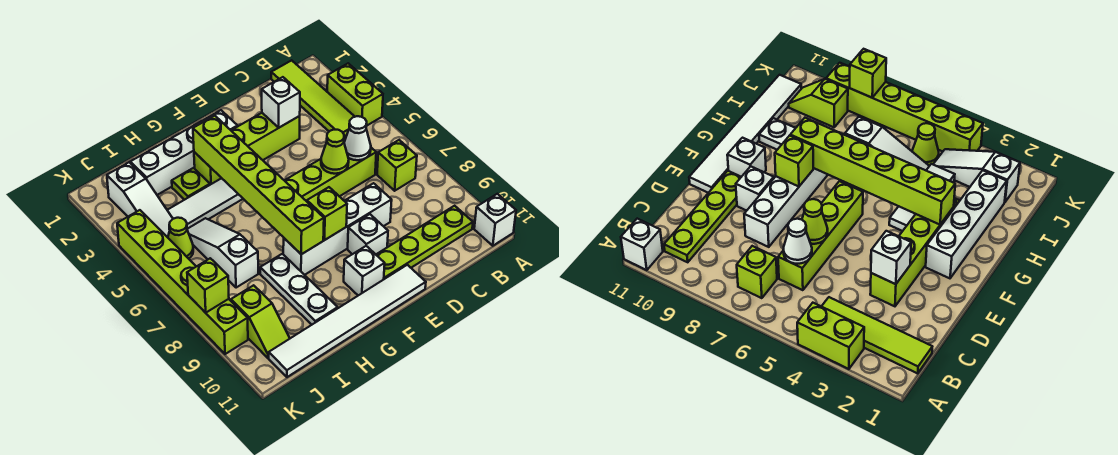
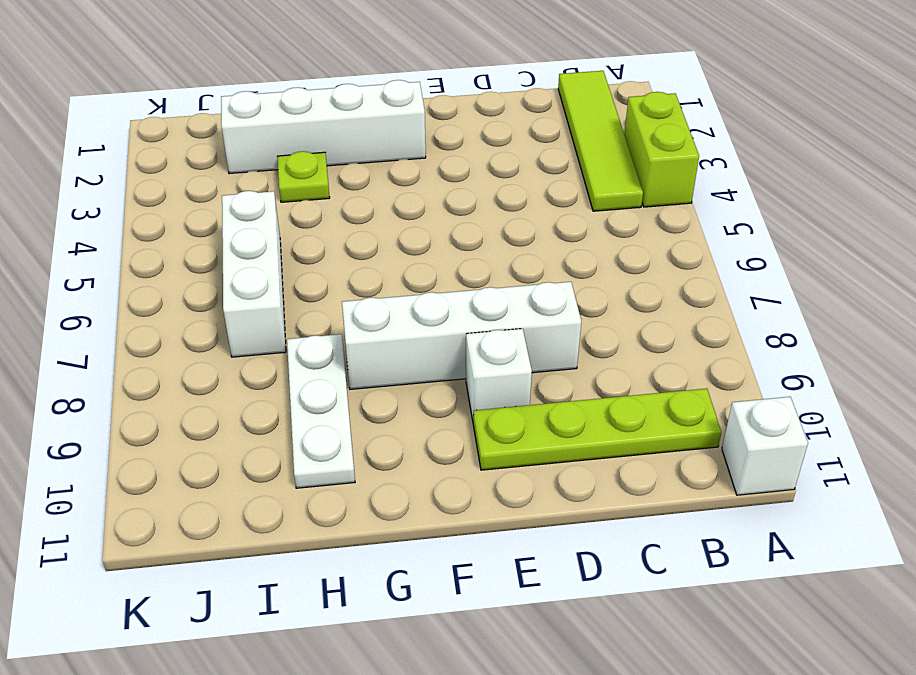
white brick I5:I7 level 1 -> white slope I5:I7 level 1 top 7
none -> lime brick B7 level 1
none -> lime brick C6:F6 level 1
none -> lime brick D3:G3 level 1

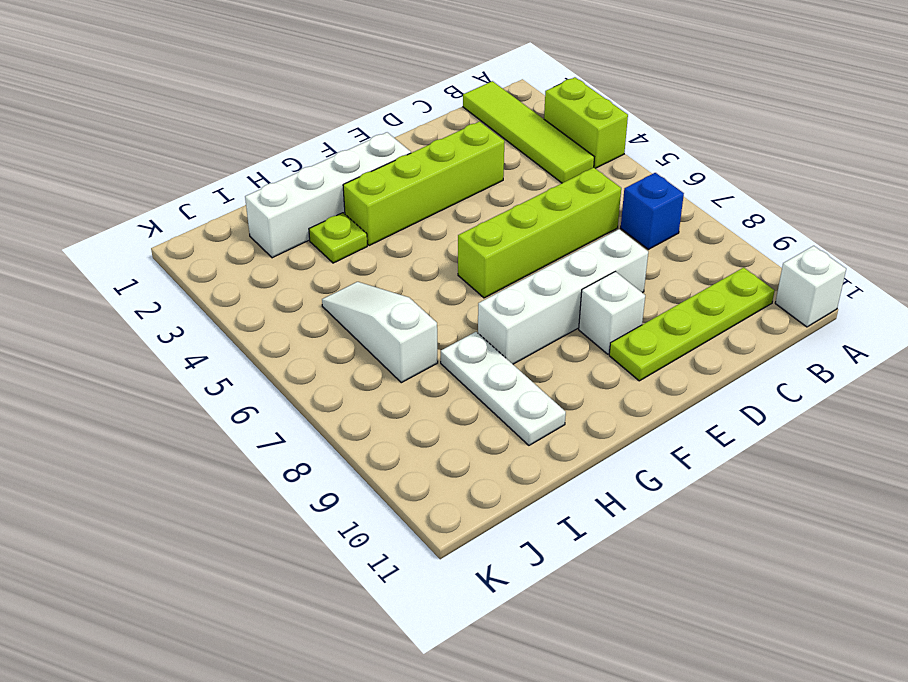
blue brick B7 level 1 -> lime brick B7 level 1
none -> white tile E11:J11 level 1
none -> white brick F10 level 1
none -> white tile G4:I4 level 1

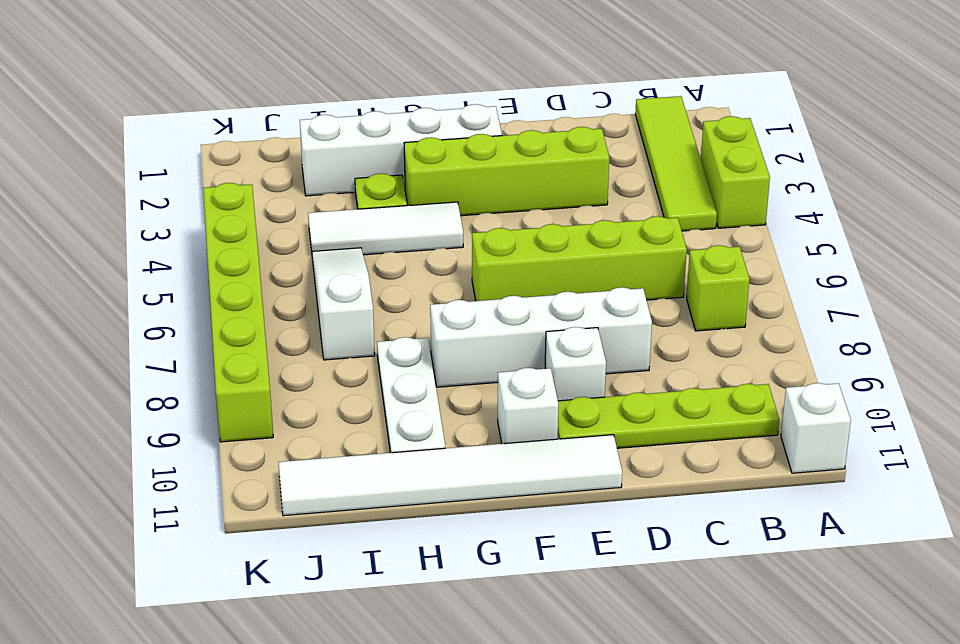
none -> white slope J2:J4 level 1 top 2
none -> lime cone J5 level 1
none -> lime slope J9:J10 level 1 top 9

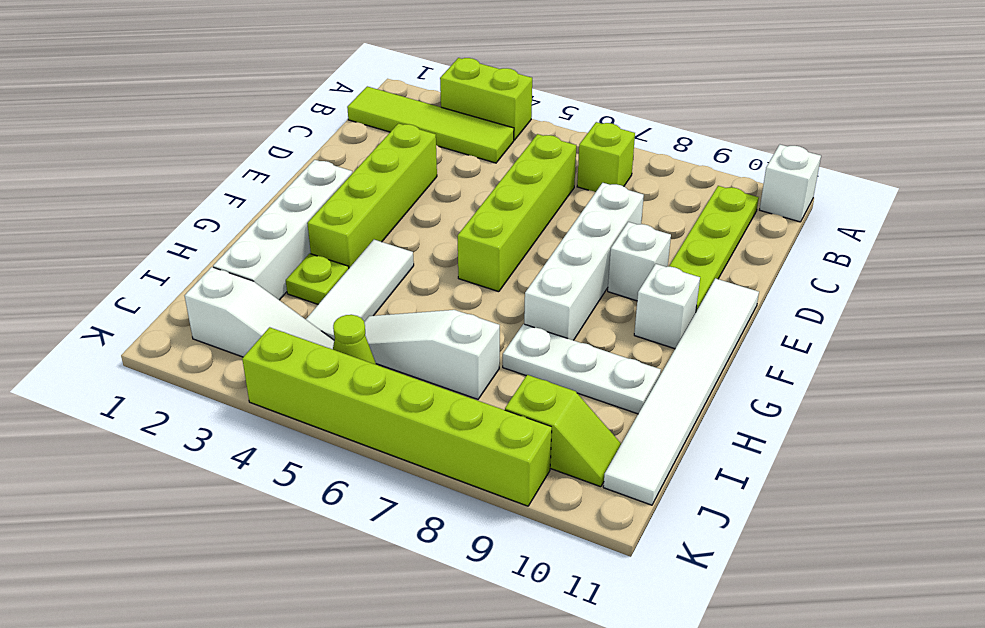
none -> white cone C6 level 2
none -> white brick D3 level 2
none -> lime cone D6 level 2

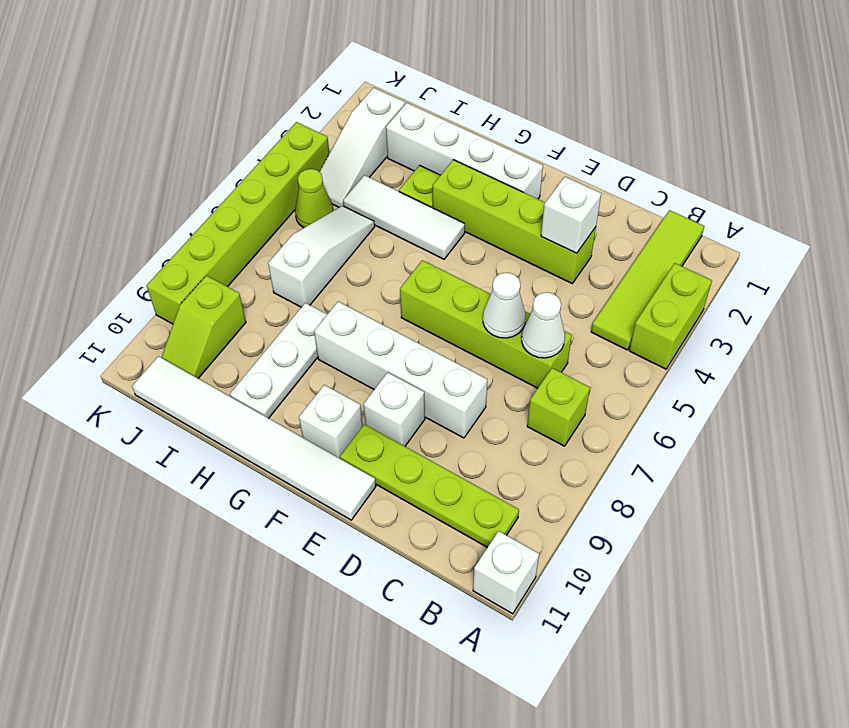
white cone D6 level 2 -> lime cone D6 level 2
none -> lime brick F8 level 2
none -> lime brick G3:G8 level 2
none -> lime brick K8 level 2

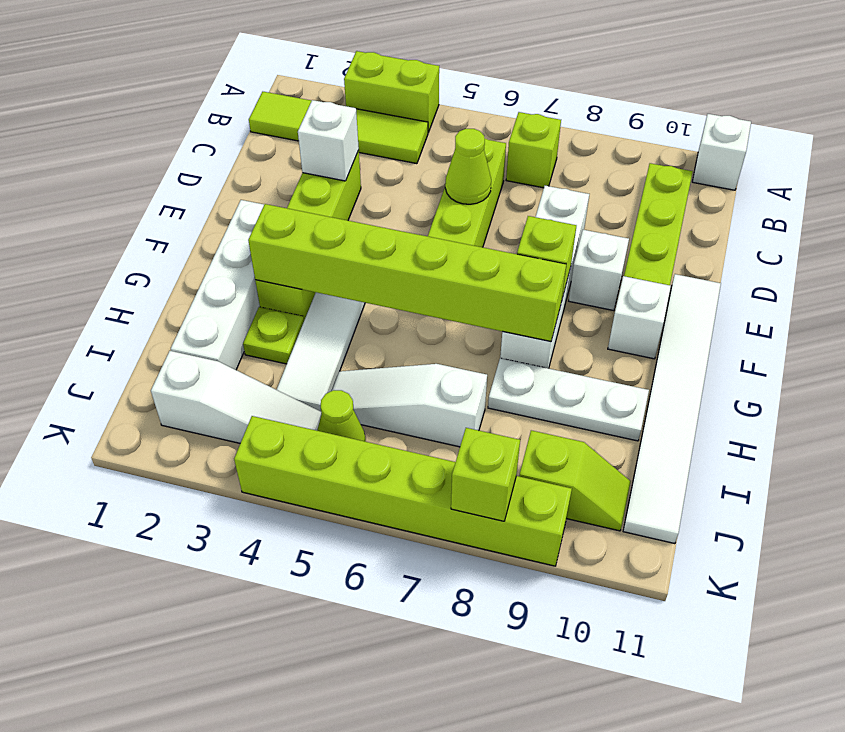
none -> white cone C6 level 2

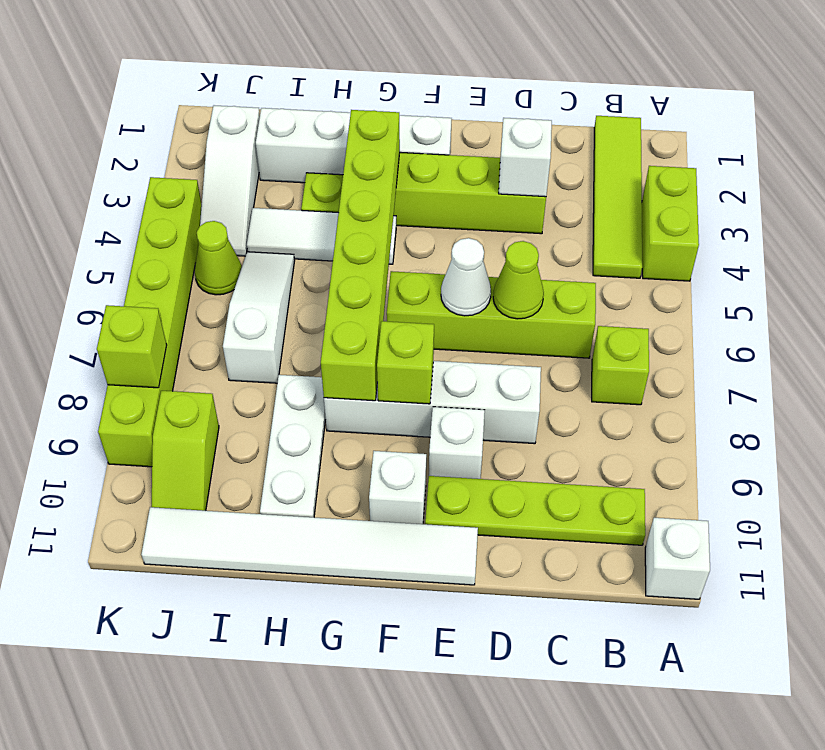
white cone E6 level 2 -> white cone C6 level 2

